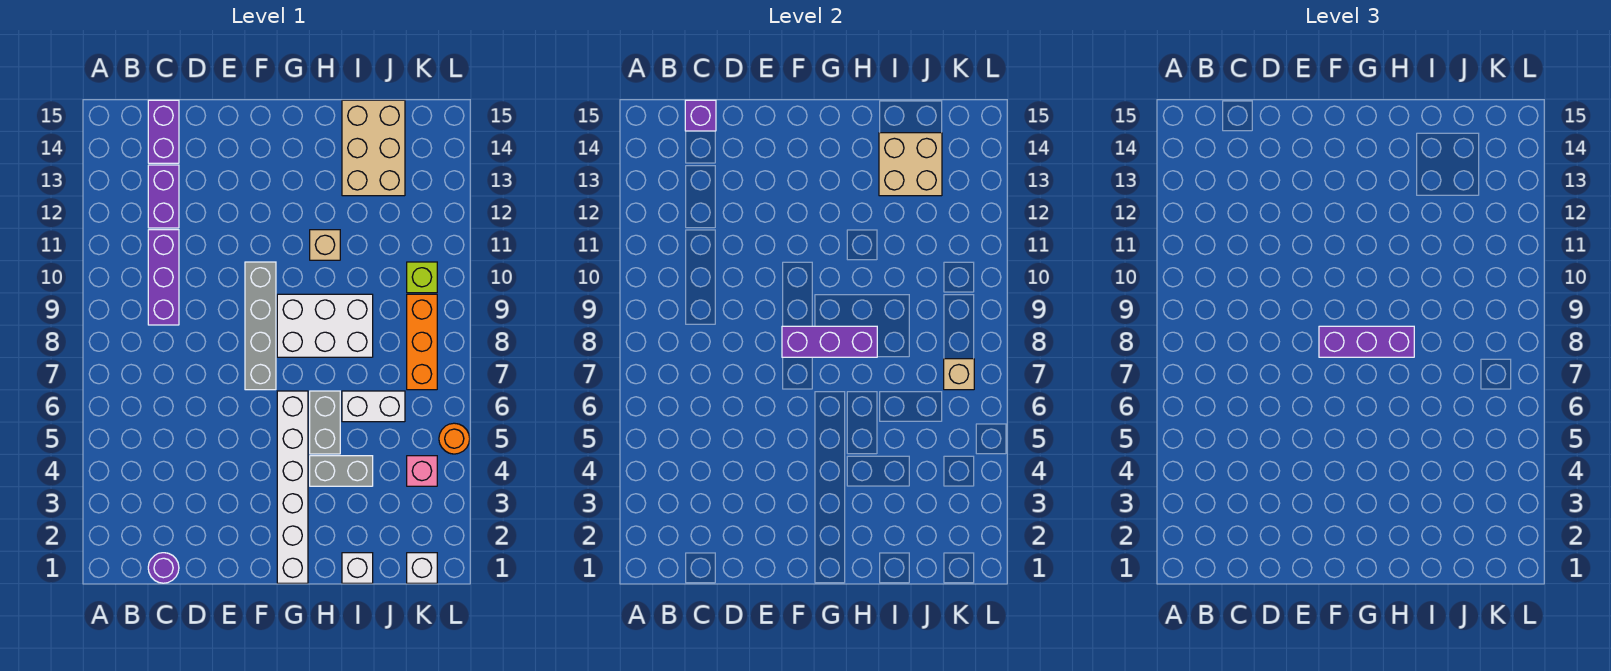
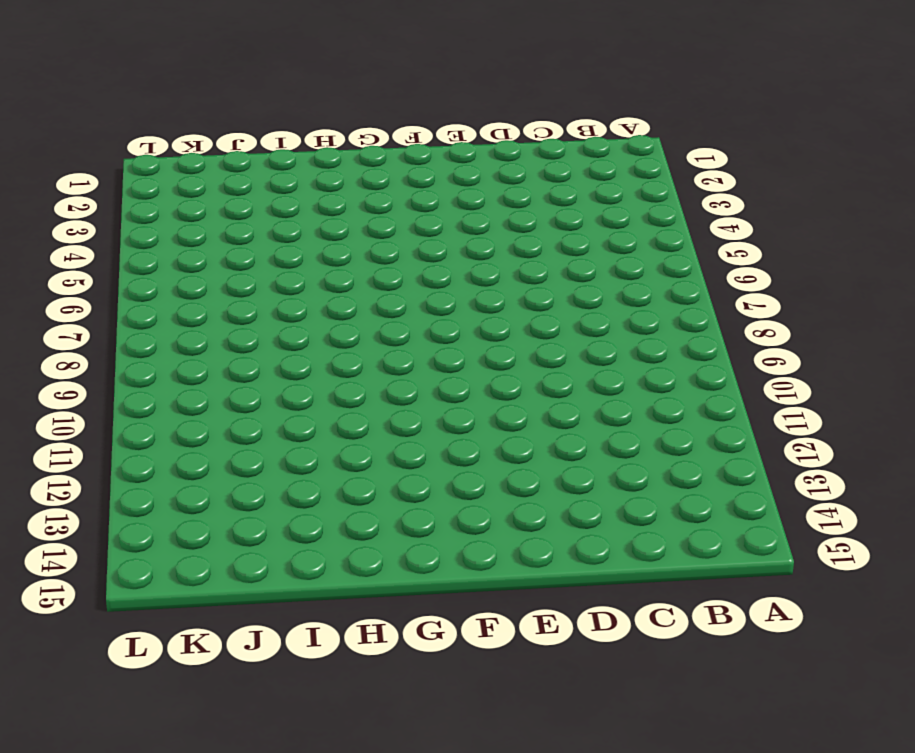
none -> purple round brick C1 level 1
none -> purple brick C9:C11 level 1
none -> purple brick C12:C13 level 1

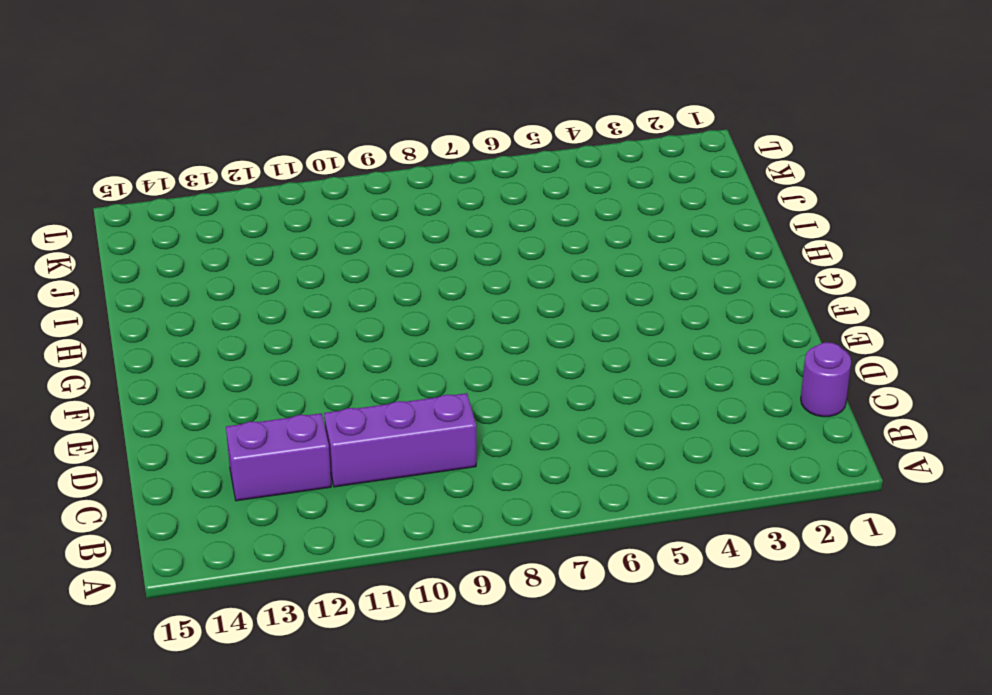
none -> purple brick C14:C15 level 1
none -> grey brick F7:F10 level 1
none -> white brick G1:G6 level 1

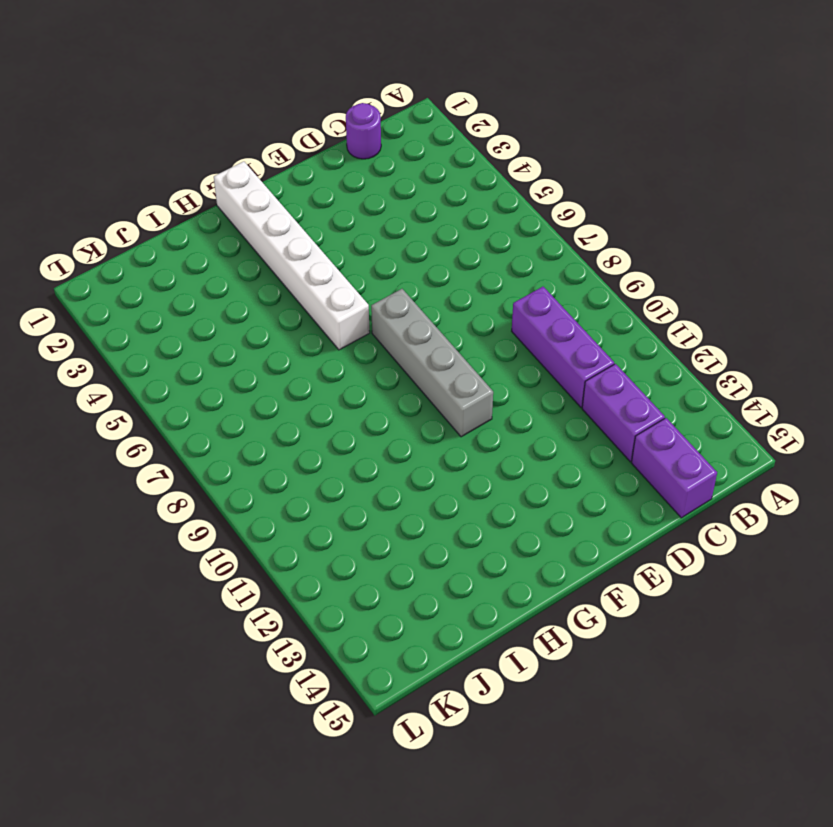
none -> white brick G8:I9 level 1
none -> grey brick H4:I4 level 1
none -> grey brick H5:H6 level 1

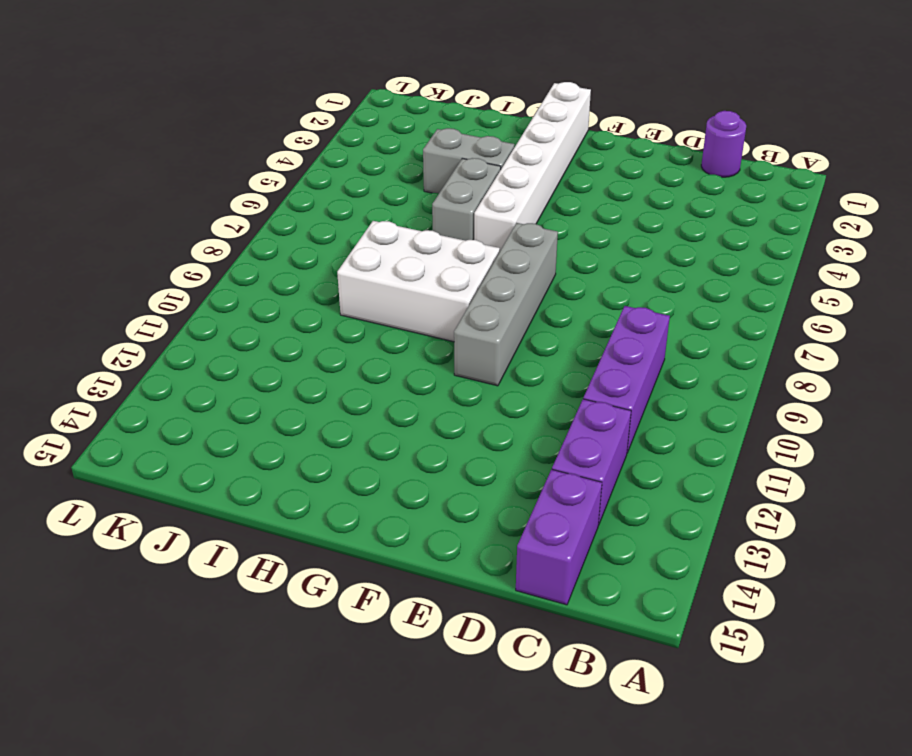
none -> tan brick H11 level 1
none -> white brick I1 level 1
none -> white brick I6:J6 level 1

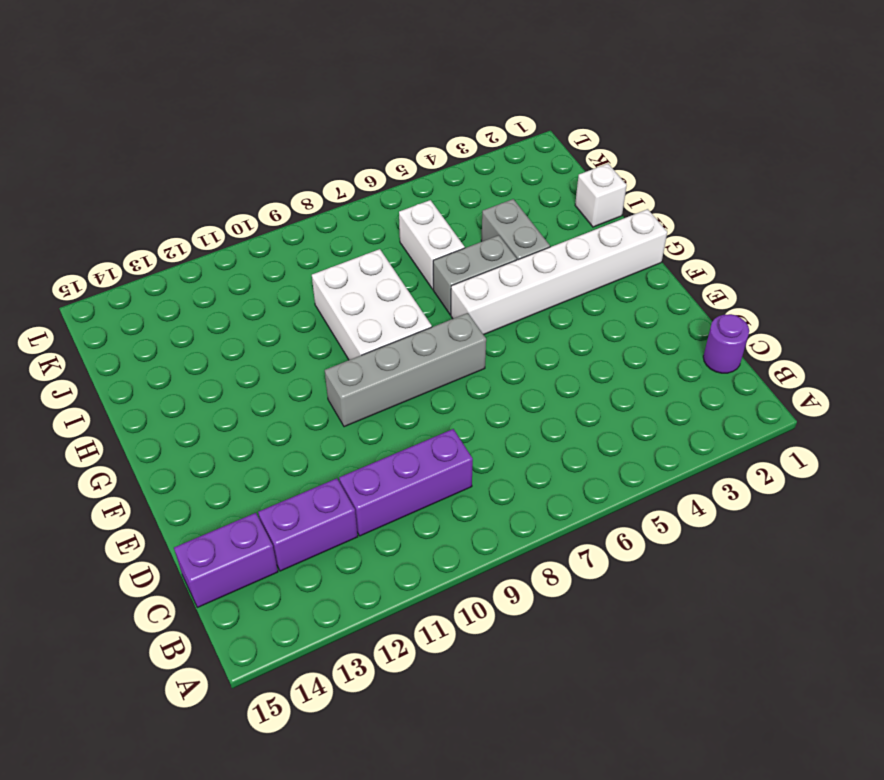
none -> tan brick H11 level 1
none -> tan brick I13:J15 level 1
none -> white brick K1 level 1

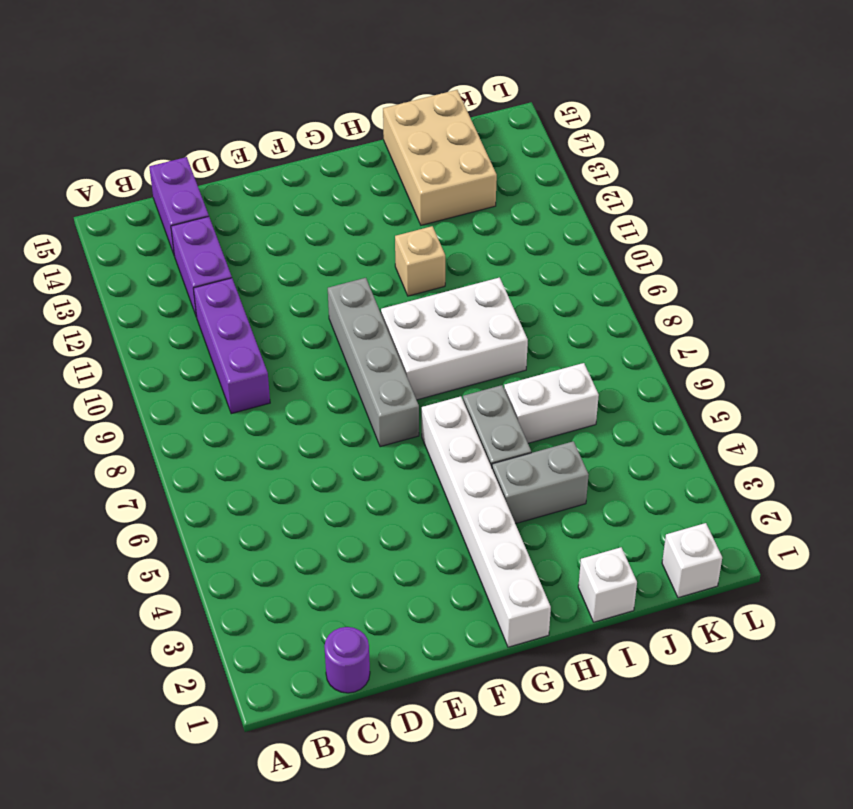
none -> pink brick K4 level 1
none -> orange brick K7:K9 level 1
none -> lime brick K10 level 1

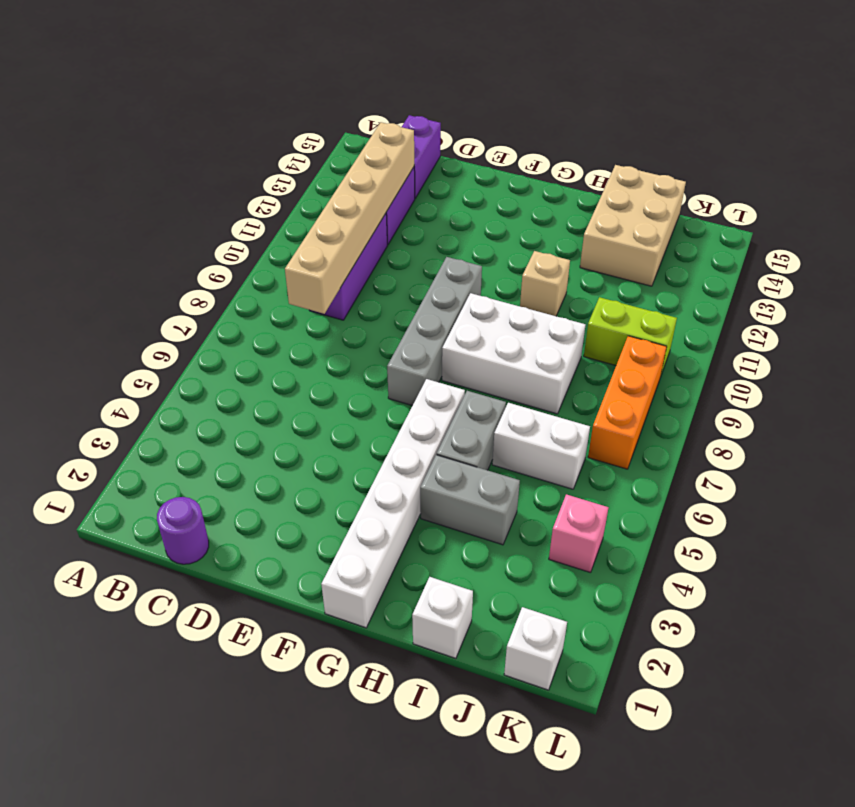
tan brick C8:C13 level 2 -> none
lime brick J10:K10 level 1 -> lime brick K10 level 1
none -> orange round brick L5 level 1
none -> purple brick C15 level 2
none -> purple brick F8:H8 level 2

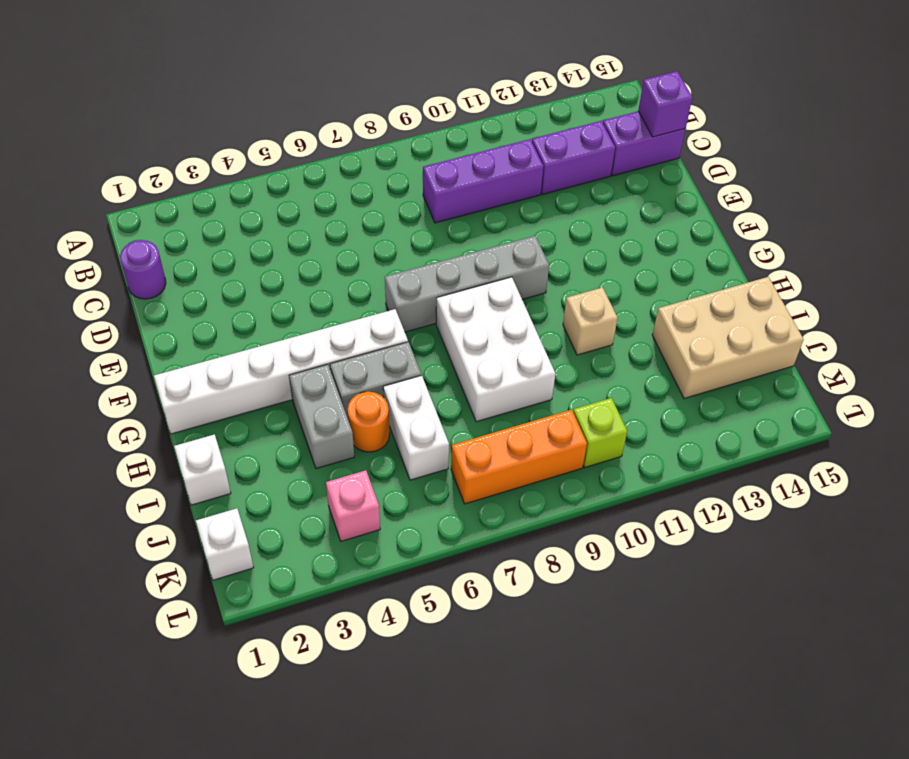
orange round brick I5 level 1 -> orange round brick L5 level 1
none -> purple brick F8:H8 level 2
none -> tan brick I13:J14 level 2
none -> tan brick K7 level 2

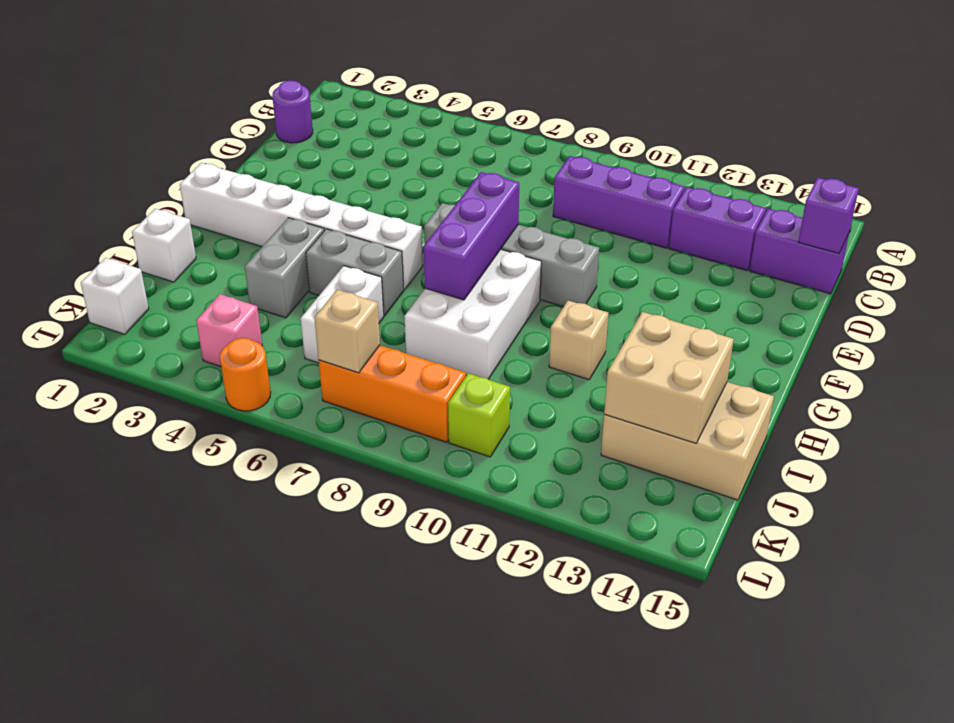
none -> purple brick F8:H8 level 3

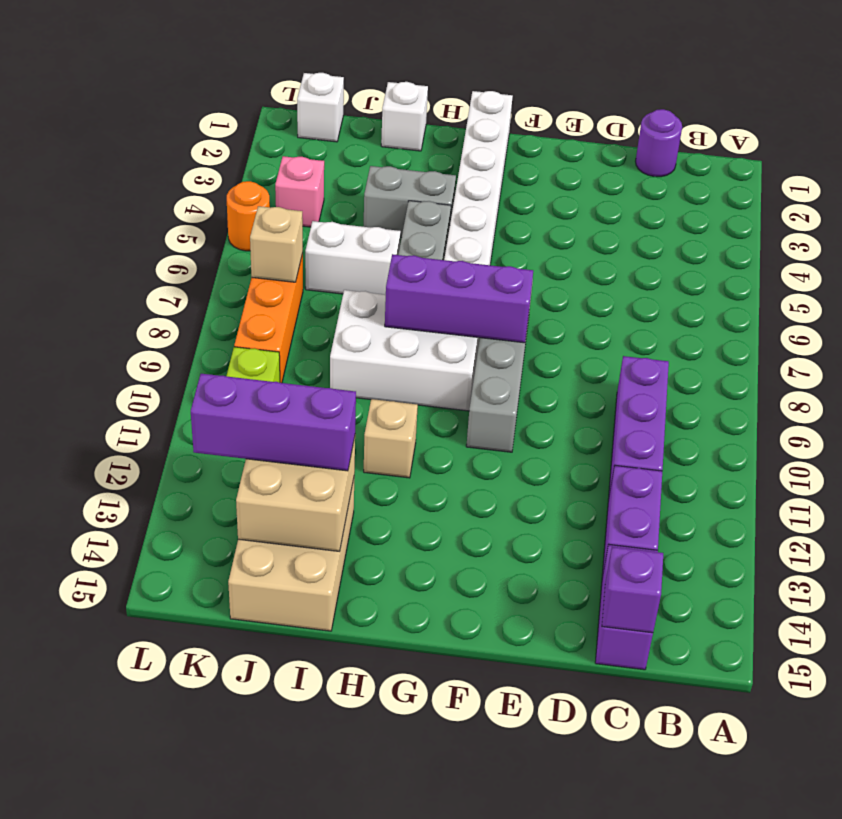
purple brick I13:K13 level 3 -> purple brick F8:H8 level 3

